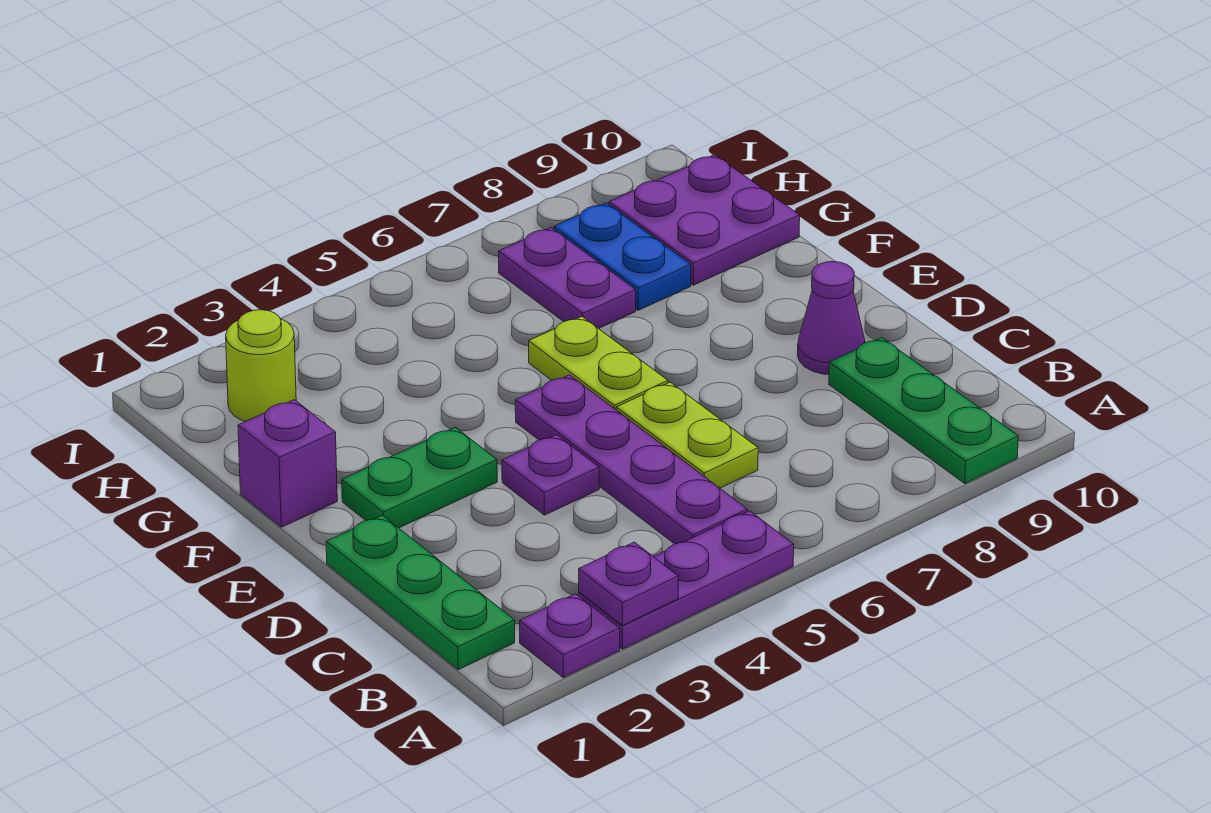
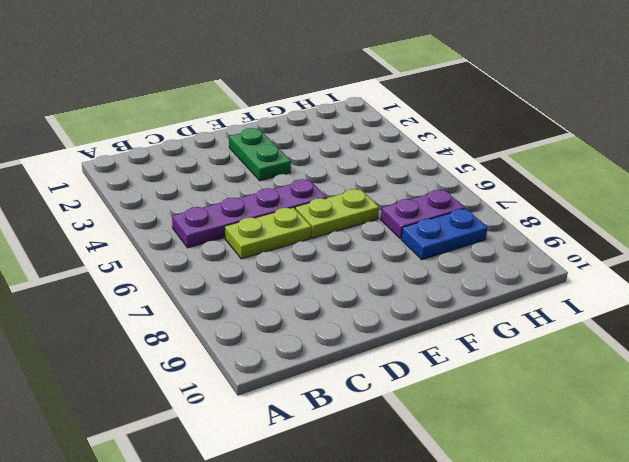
none -> purple plate A2 level 1
none -> purple plate A3:A5 level 1
none -> green plate A9:C9 level 1

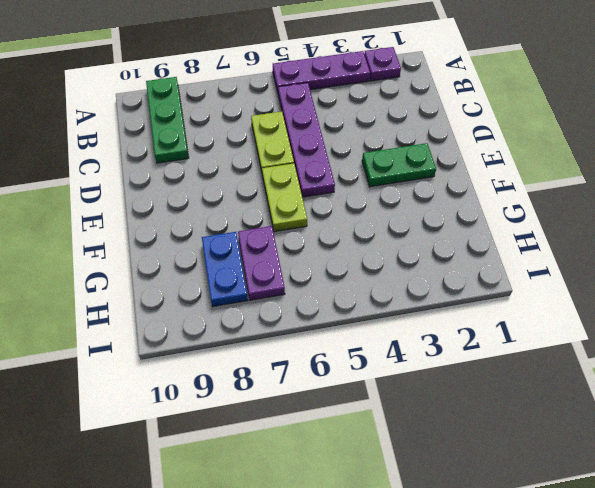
none -> green plate B1:D1 level 1
none -> purple plate D4 level 1
none -> purple cone D9 level 1

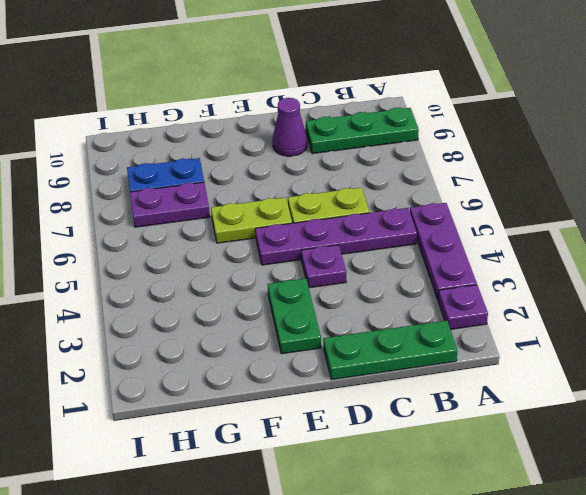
none -> purple brick F1 level 1
none -> purple plate G9:H10 level 1
none -> lime round brick H2 level 1

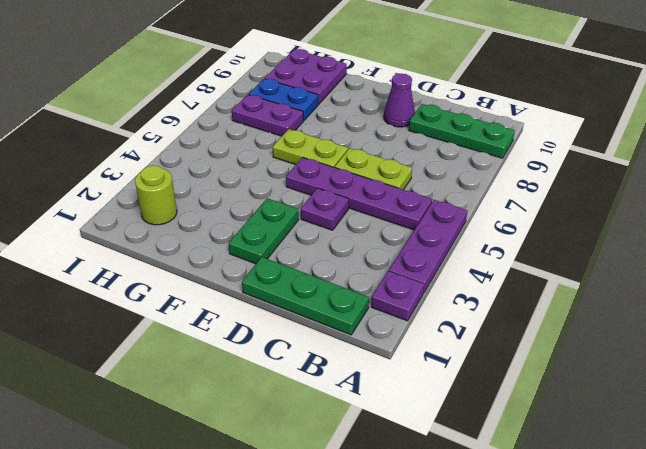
none -> purple brick F1 level 1
none -> purple plate A3 level 2

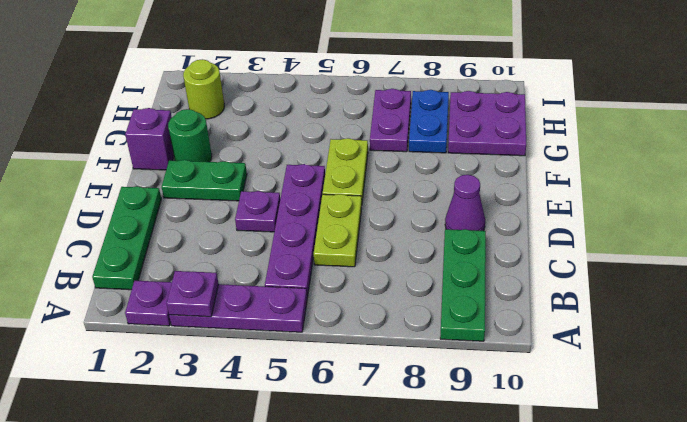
green round brick F2 level 1 -> none

